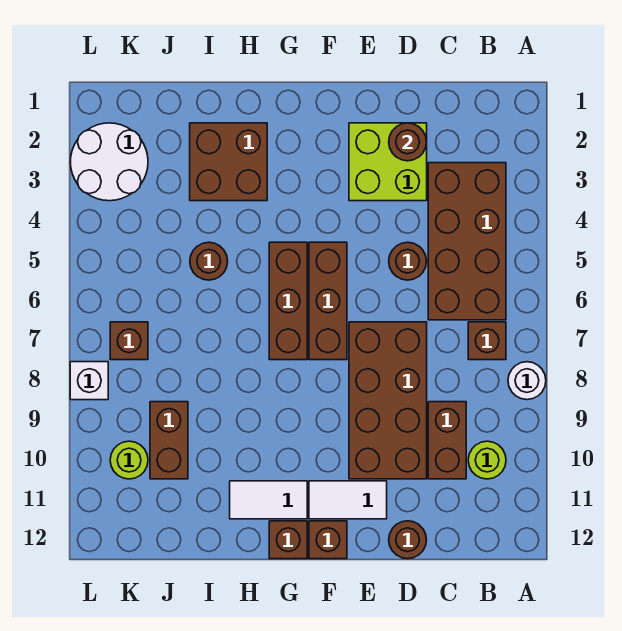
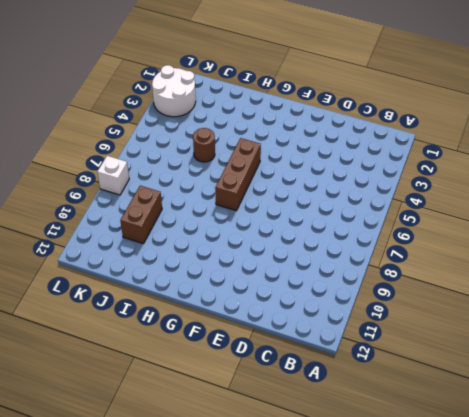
none -> white round brick A8 level 1
none -> brown brick B3:C6 level 1
none -> brown brick B7 level 1

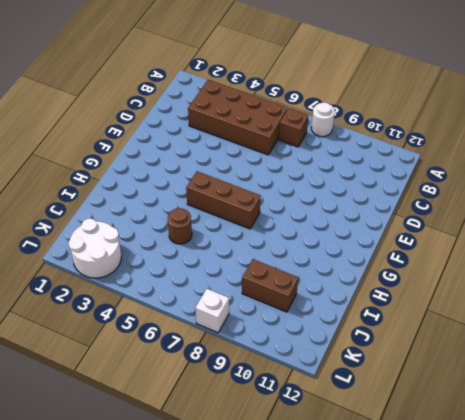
none -> lime round brick B10 level 1
none -> brown brick C9:C10 level 1
none -> lime brick D2:E3 level 1

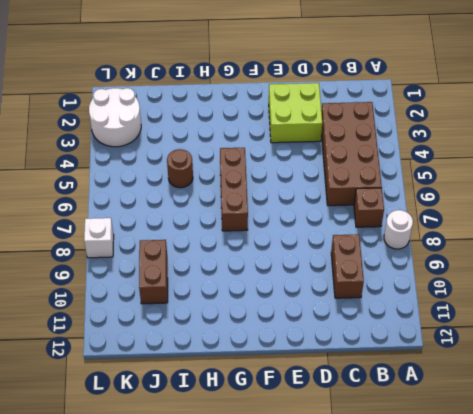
none -> lime round brick B10 level 1
none -> brown round brick D5 level 1
none -> brown brick D7:E10 level 1

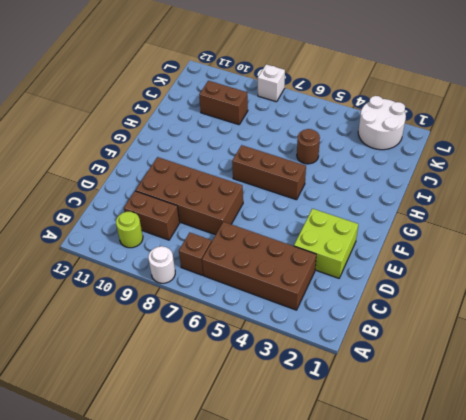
none -> brown round brick D5 level 1
none -> brown round brick D12 level 1
none -> white tile E11:F11 level 1

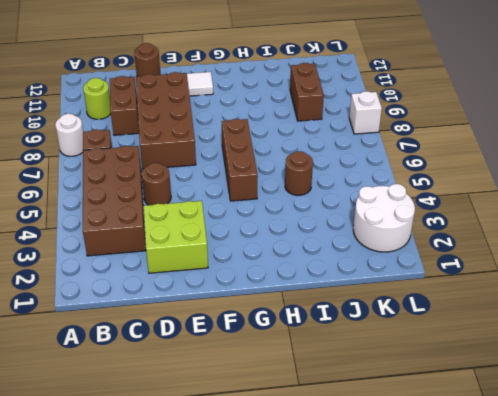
none -> brown brick F5:F7 level 1
none -> brown brick F12 level 1
none -> white tile G11:H11 level 1

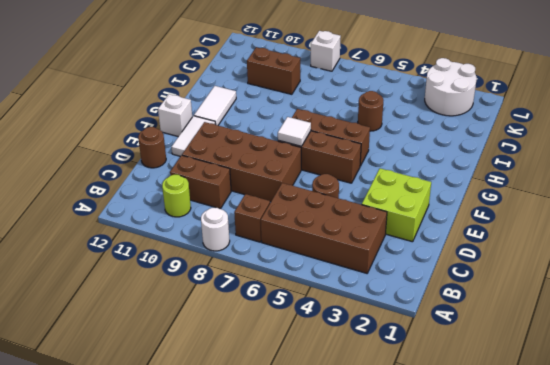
white tile F7 level 2 -> none
white brick F12 level 1 -> brown brick F12 level 1
none -> brown brick G12 level 1
none -> brown brick H2:I3 level 1
none -> brown brick K7 level 1

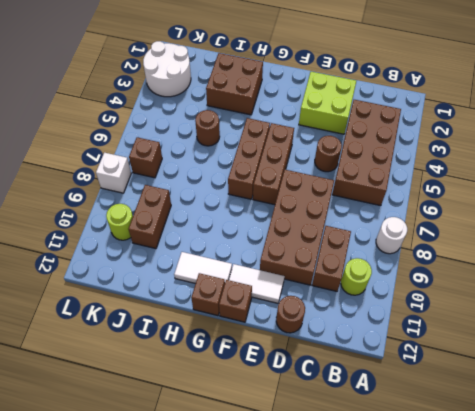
none -> brown brick B7 level 1
none -> brown round brick D2 level 2

